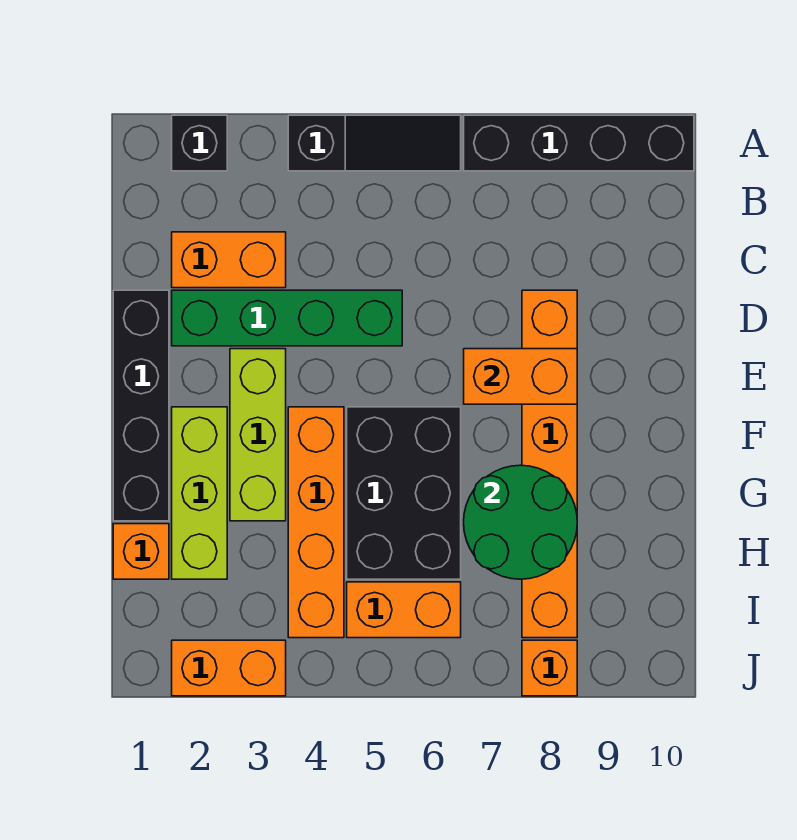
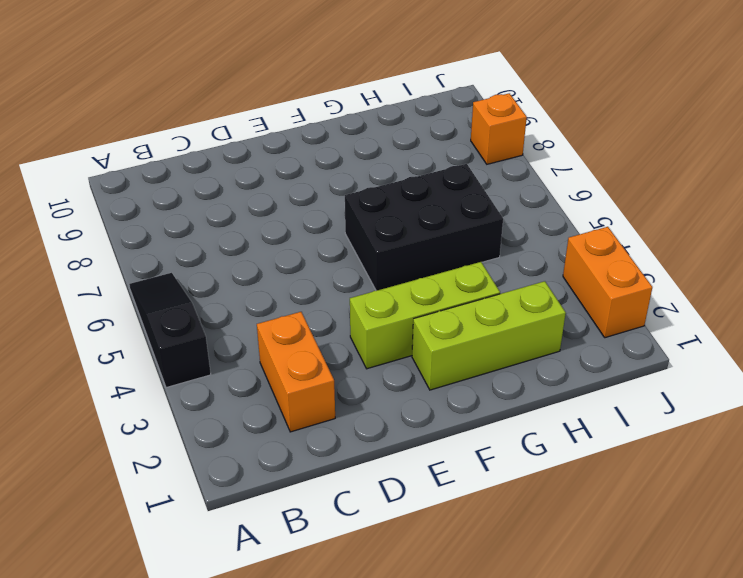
none -> black brick A2 level 1
none -> black brick A7:A10 level 1
none -> black brick D1:G1 level 1

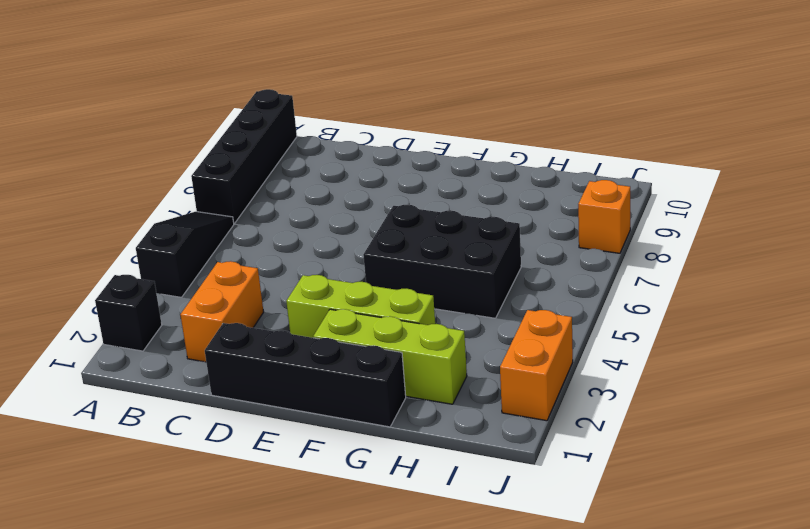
none -> green brick D2:D5 level 1
none -> orange brick D8:I8 level 1
none -> orange brick F4:I4 level 1

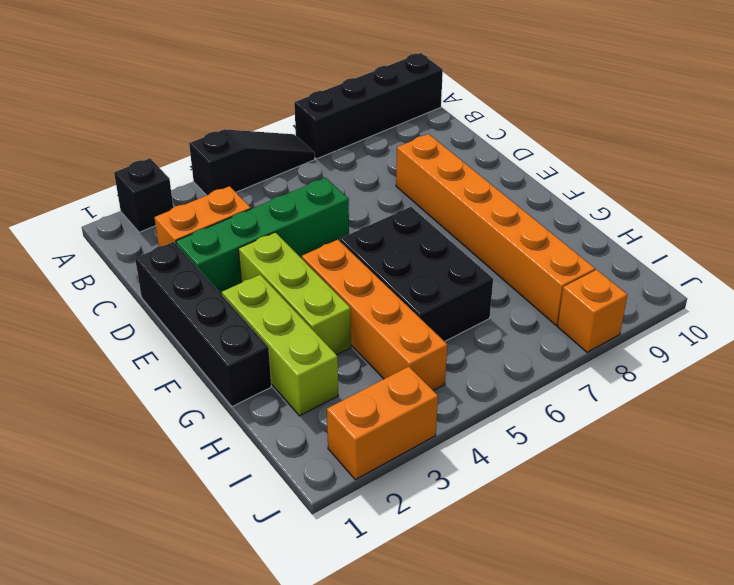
none -> orange brick H1 level 1
none -> orange brick I5:I6 level 1
none -> orange brick E7:E8 level 2

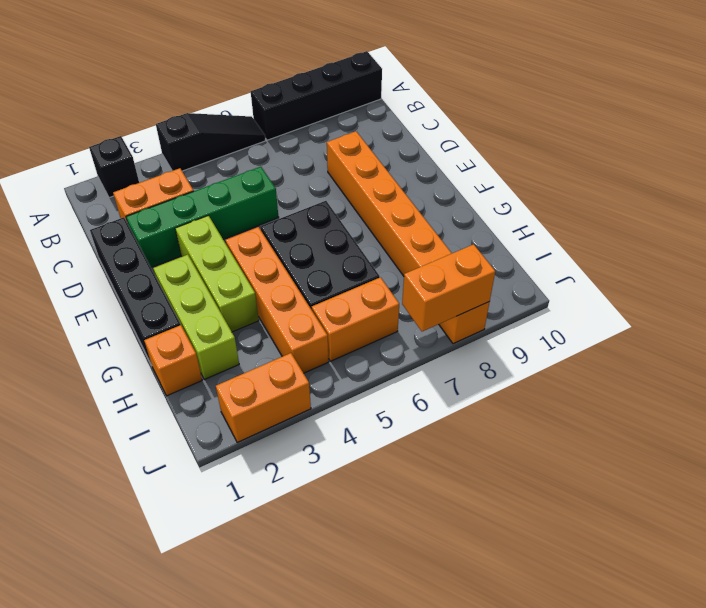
orange brick J7:J8 level 2 -> orange brick E7:E8 level 2
none -> green round brick G7:H8 level 2

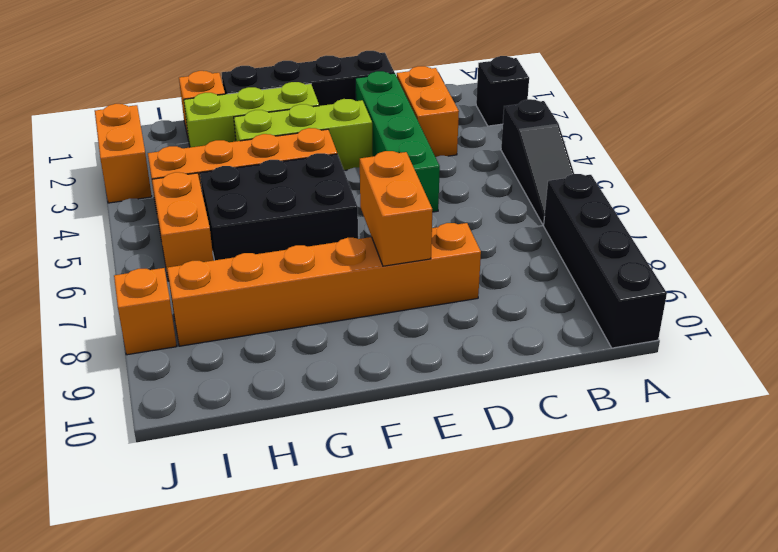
none -> green round brick G7:H8 level 2

